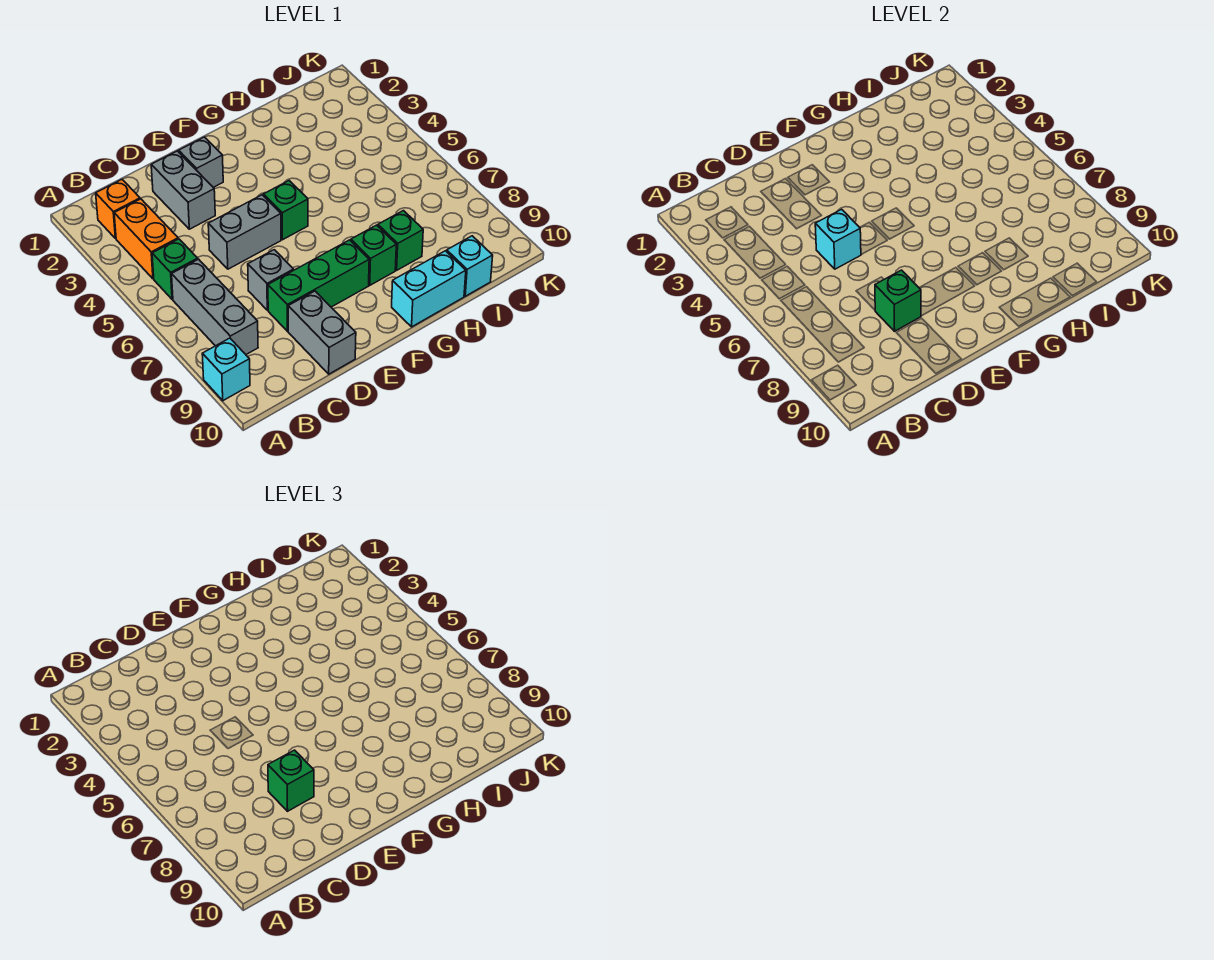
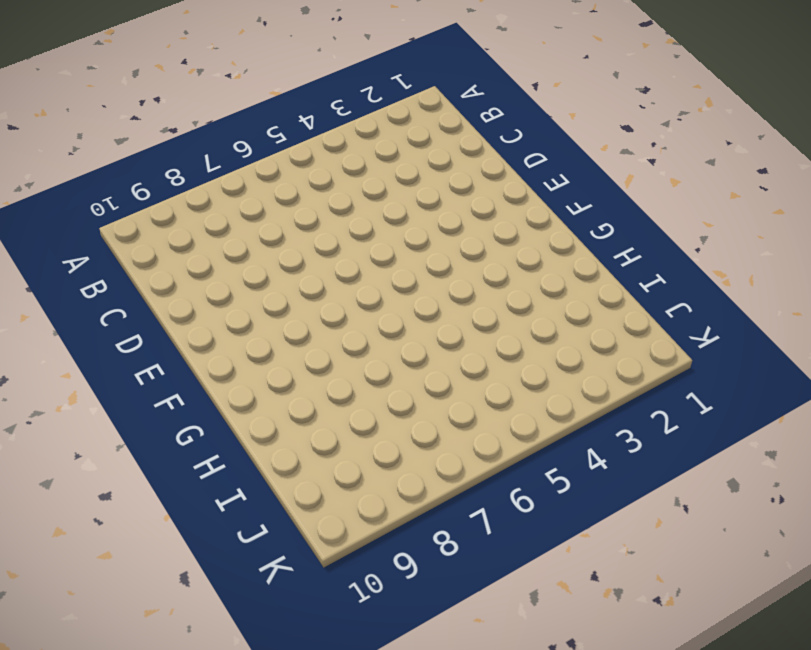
none -> cyan brick A9 level 1
none -> orange brick B2 level 1
none -> orange brick B3:B4 level 1

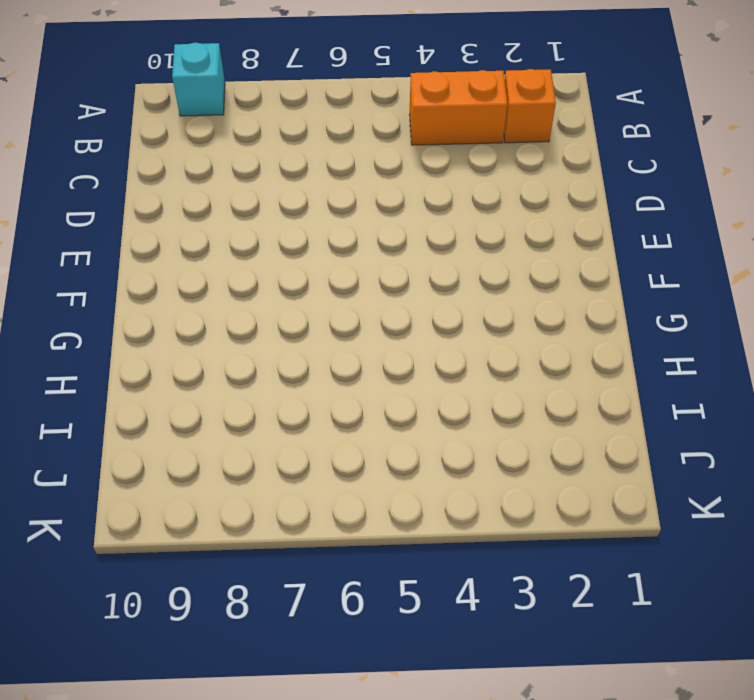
none -> green brick B5 level 1
none -> grey brick B6:B8 level 1
none -> grey brick D2:D3 level 1

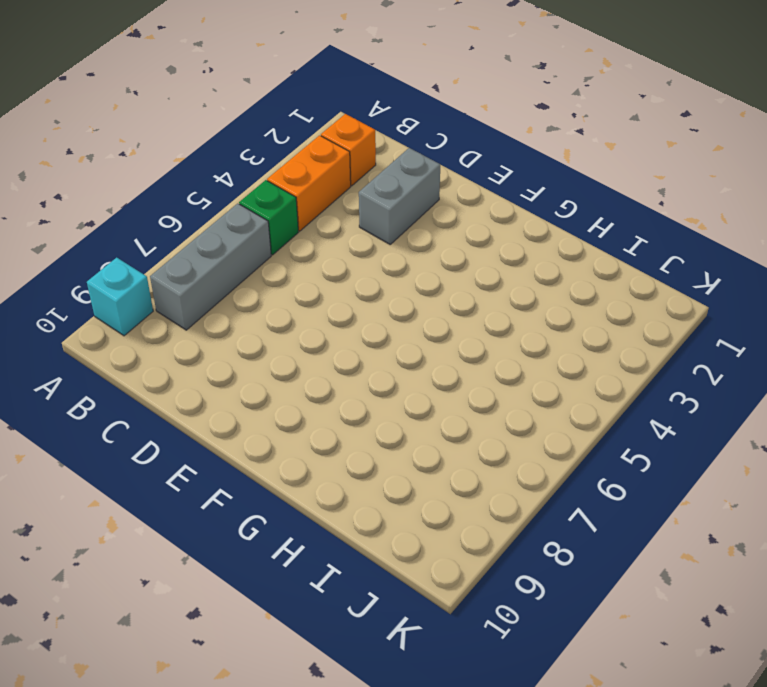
none -> grey brick D5:E5 level 1
none -> grey brick D7 level 1
none -> green brick D8:F8 level 1

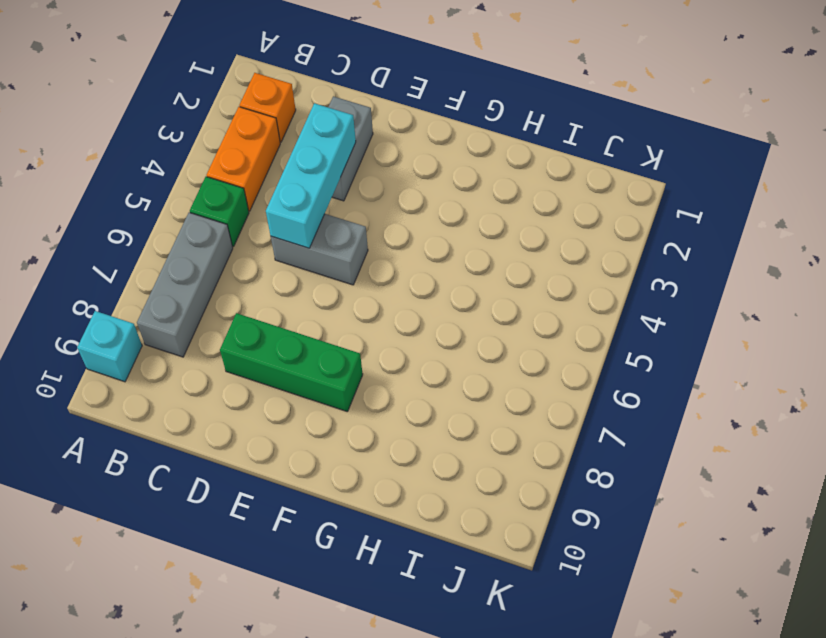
cyan brick D3:D5 level 2 -> cyan brick D5 level 2
none -> grey brick D7 level 1
none -> grey brick D9:D10 level 1
none -> grey brick E2 level 1

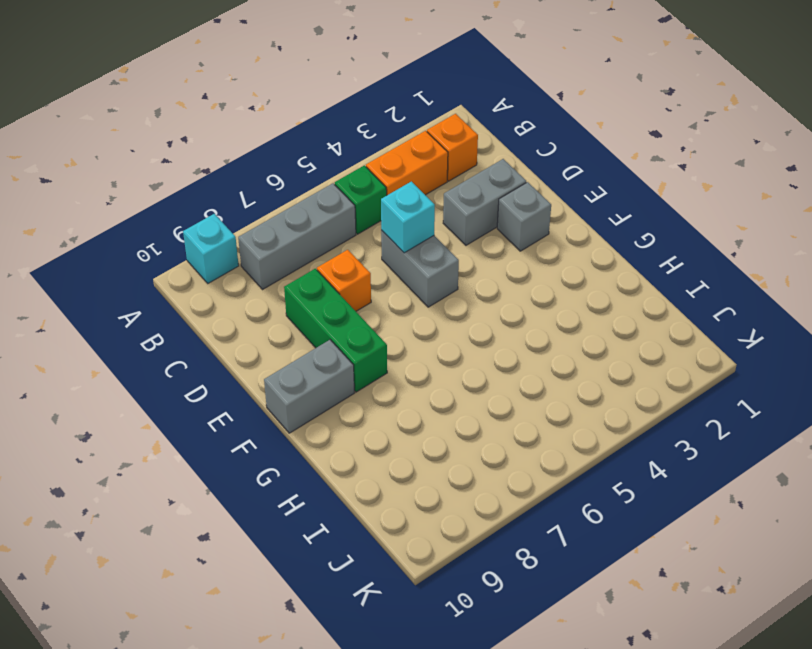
orange brick D7 level 1 -> grey brick D7 level 1
grey brick F9:F10 level 1 -> grey brick D9:D10 level 1
none -> green brick F5 level 1
none -> green brick G8 level 1
none -> cyan brick G10:H10 level 1

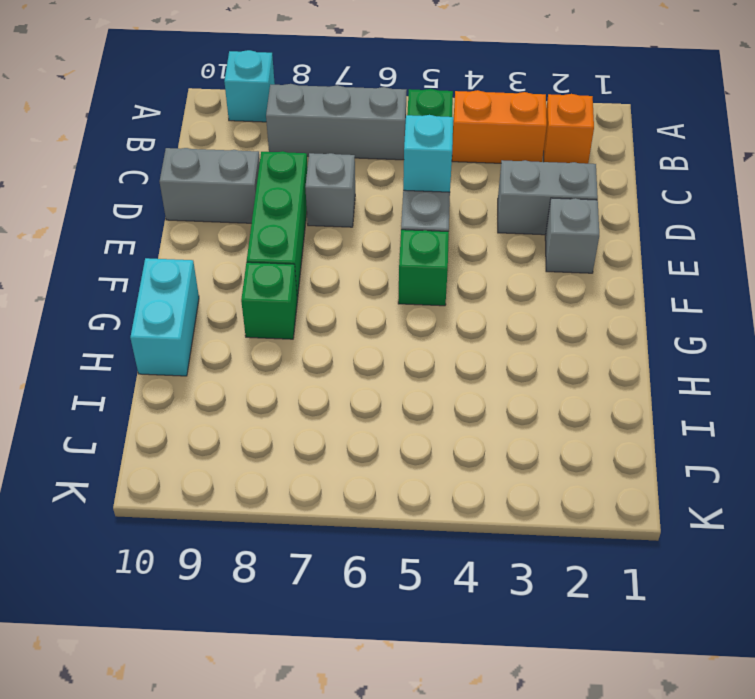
none -> green brick H8 level 1
none -> cyan brick I10 level 1
none -> green brick D8 level 2

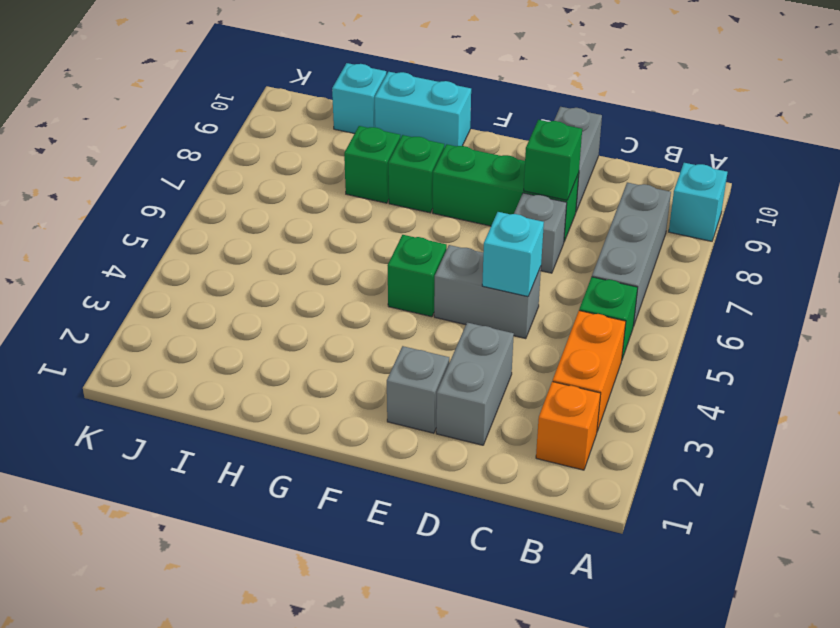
none -> green brick D8 level 3

